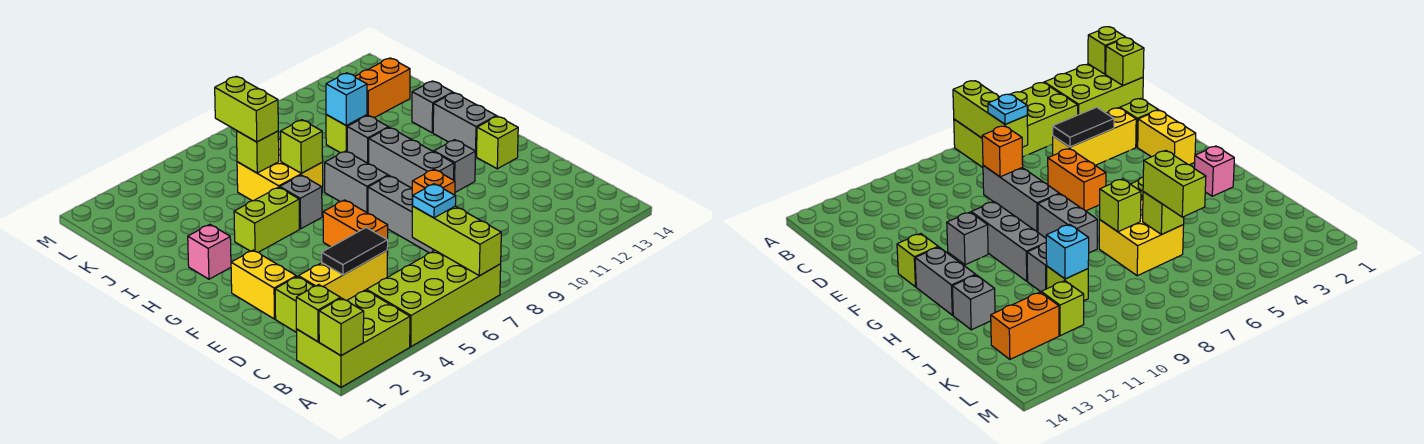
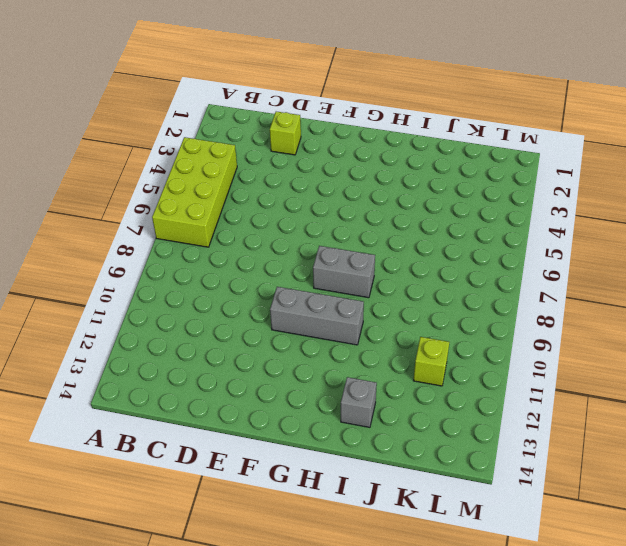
none -> lime brick A1:B3 level 1
none -> yellow brick D3:D5 level 1
none -> grey brick D8:F8 level 1
none -> yellow brick E2:F2 level 1

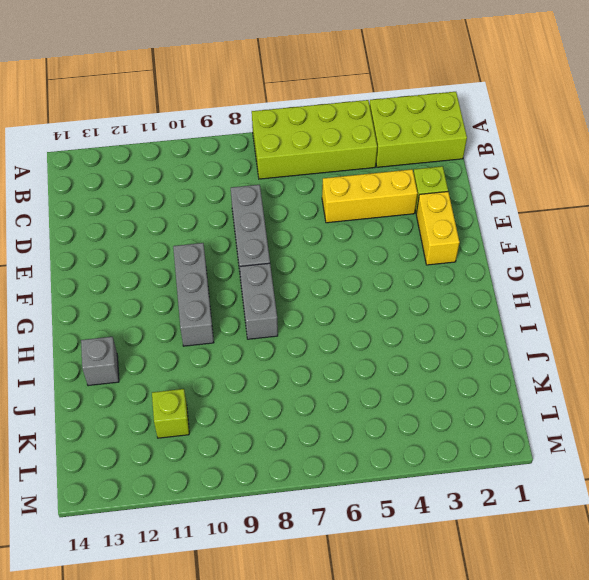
none -> orange brick E6:F6 level 1
none -> grey brick F11 level 1
none -> lime brick F13 level 1
none -> grey brick G13:H13 level 1

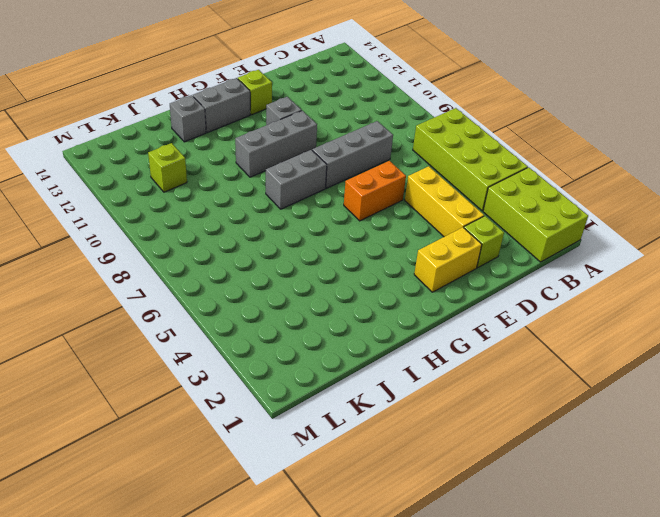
none -> pink brick H2 level 1
none -> lime brick H4:H5 level 1
none -> grey brick H6 level 1
none -> yellow brick I6:J7 level 1

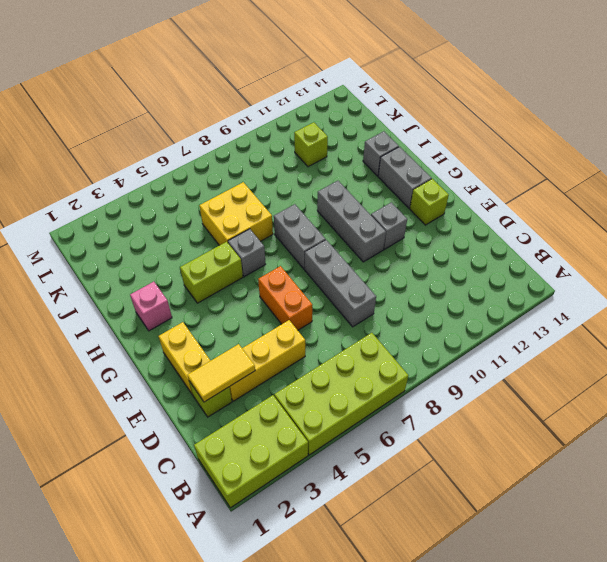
yellow tile D2:D3 level 2 -> none
none -> grey brick I10 level 1
none -> lime brick J10 level 1
none -> orange brick K12:K13 level 1
none -> lime brick A1 level 2

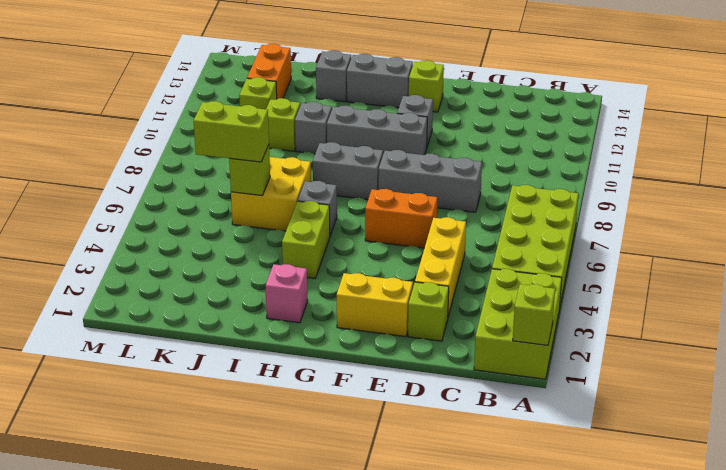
none -> lime brick A7:C7 level 2
none -> lime brick B1 level 2
none -> black tile D4:D5 level 2
none -> orange brick D8 level 2

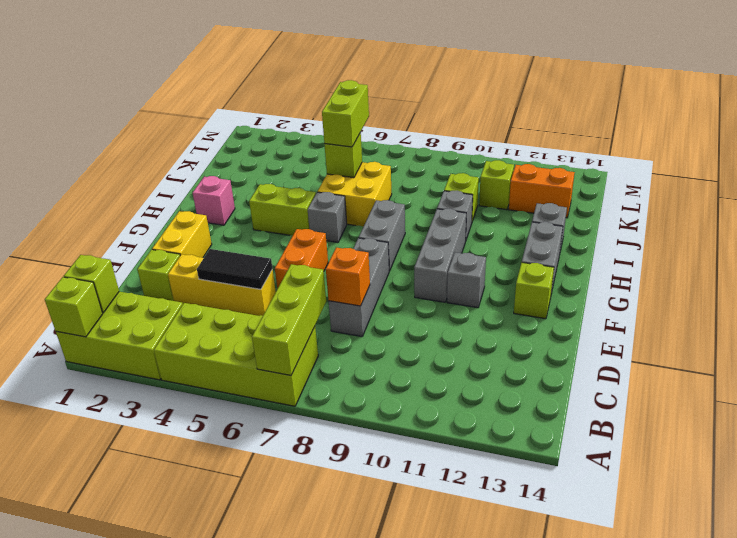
none -> lime brick I7 level 2
none -> cyan brick J10 level 2
none -> cyan plate C7 level 3

